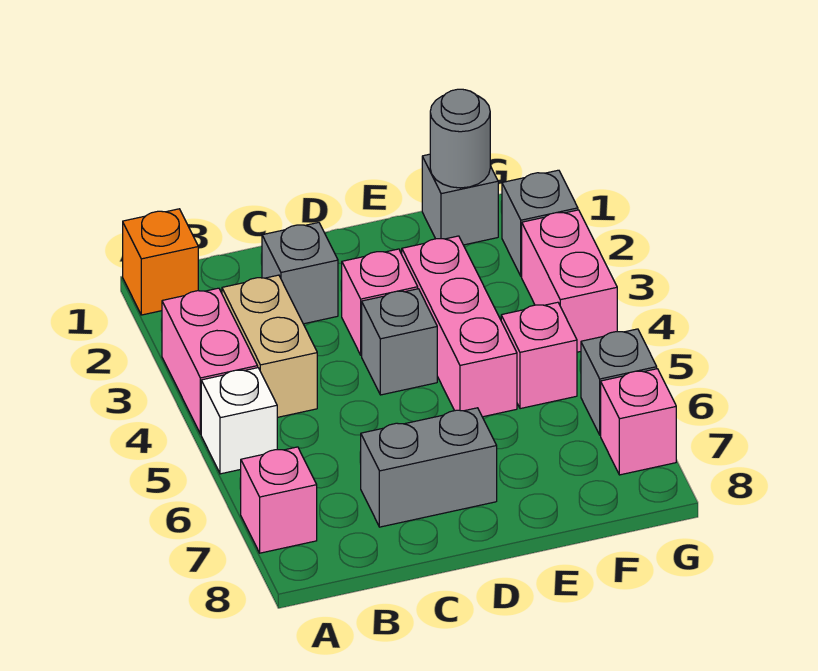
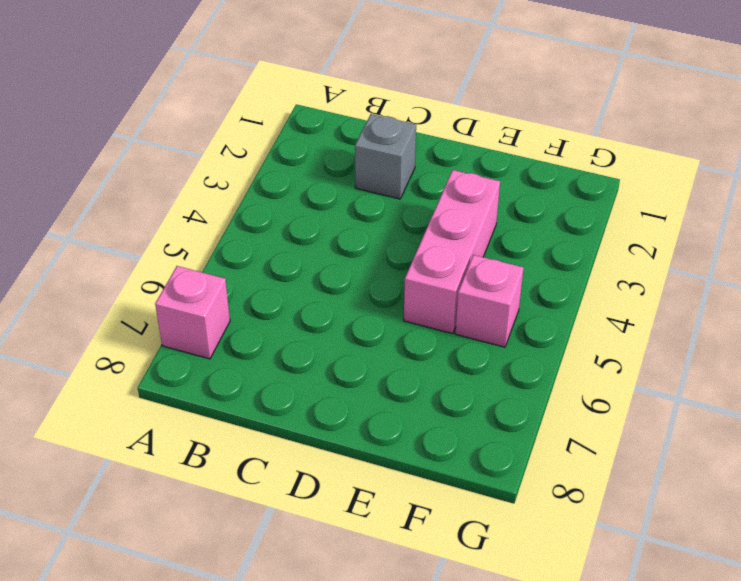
none -> orange brick A1 level 1
none -> pink brick A3:A4 level 1
none -> white brick A5 level 1

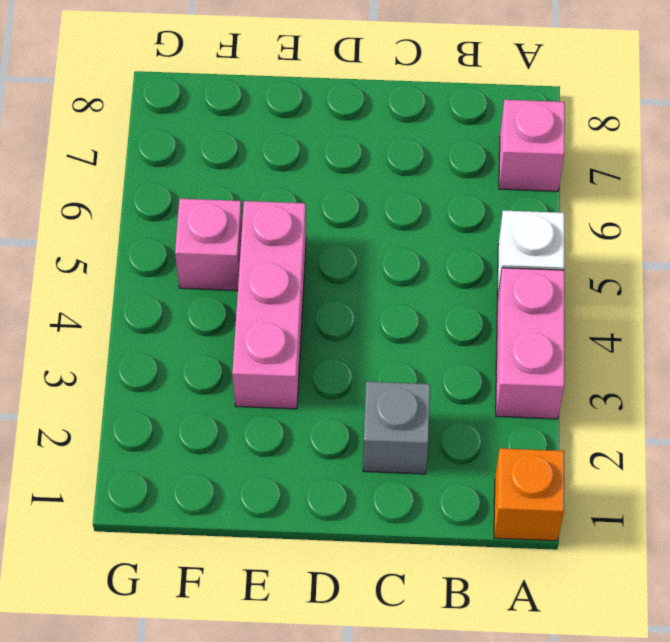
none -> tan brick B3:B4 level 1
none -> grey brick C7:D7 level 1
none -> pink brick D3 level 1

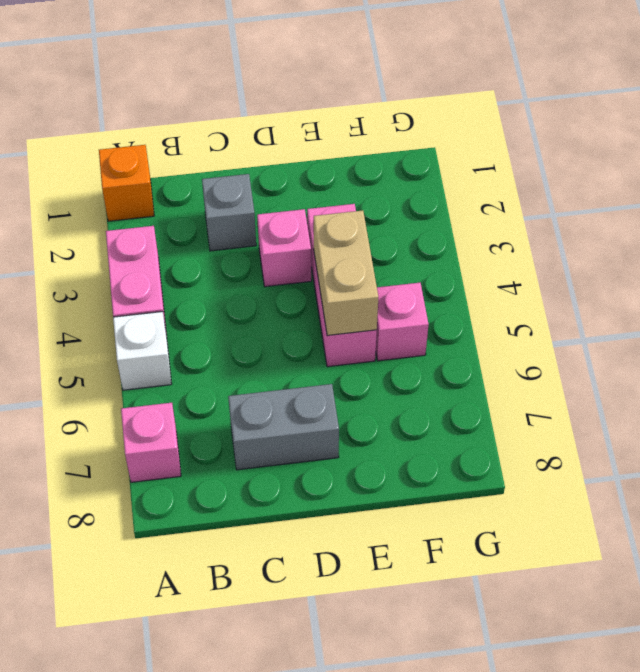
tan brick E4:E5 level 2 -> tan brick B3:B4 level 1
none -> grey brick D4 level 1
none -> grey brick F1 level 1
none -> grey brick G2 level 1

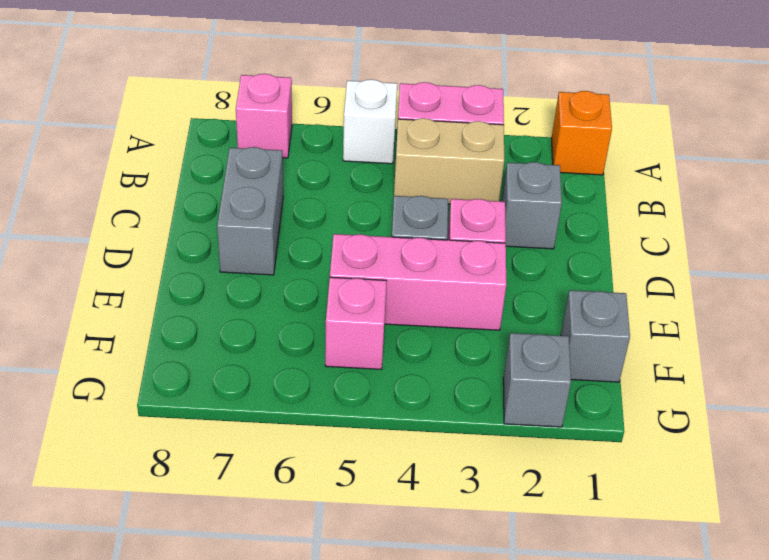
none -> pink brick G3:G4 level 1
none -> grey brick G6 level 1
none -> pink brick G7 level 1

